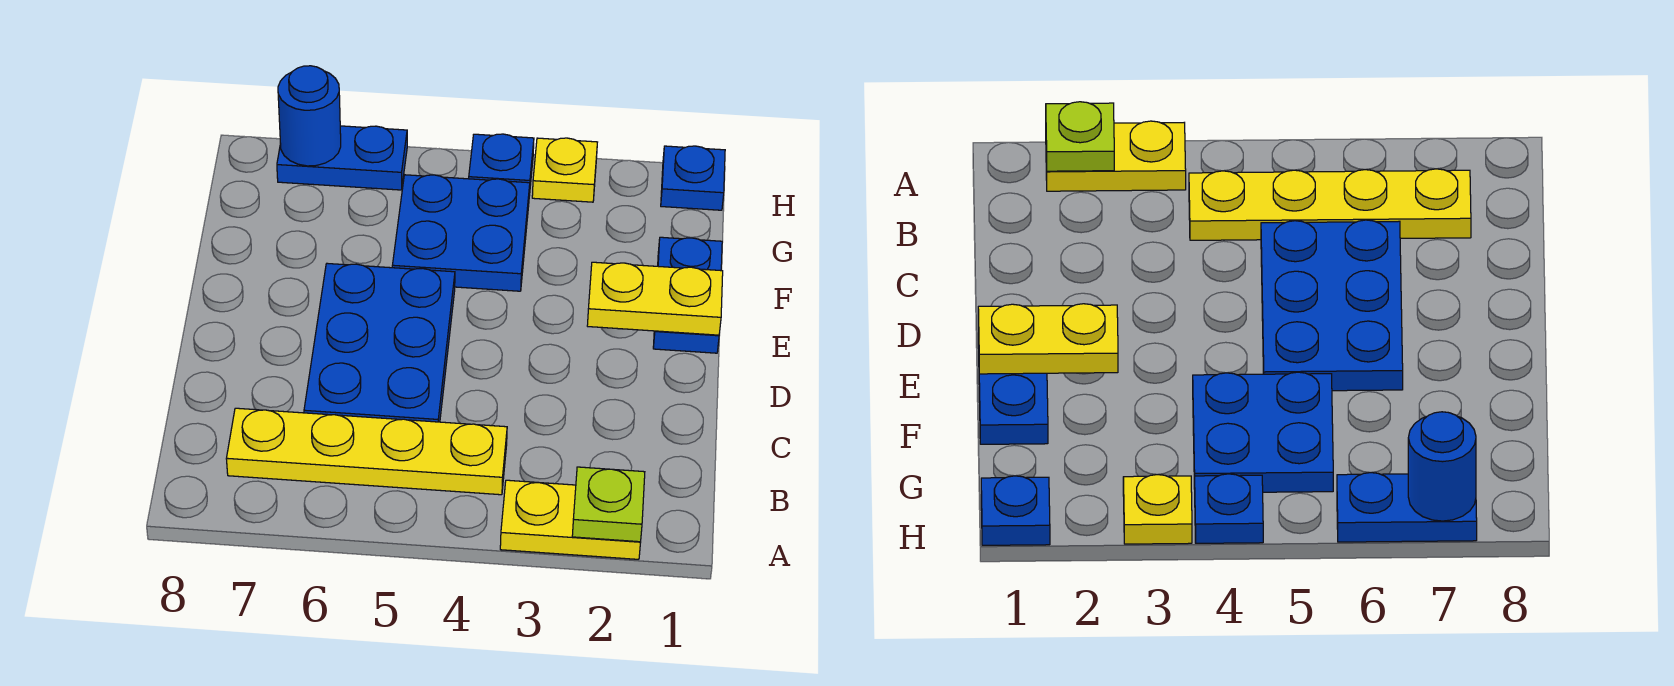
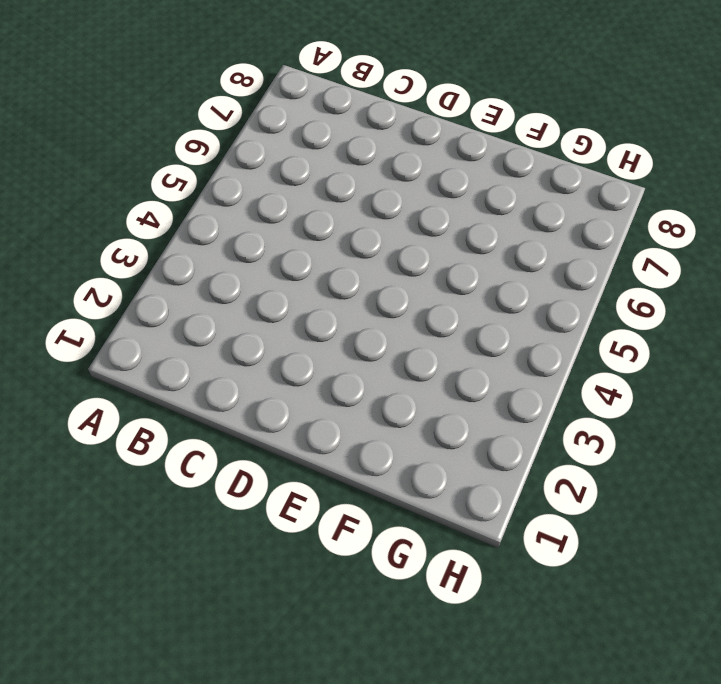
none -> yellow plate A2:A3 level 1
none -> yellow plate B4:B7 level 1
none -> blue plate C5:E6 level 1

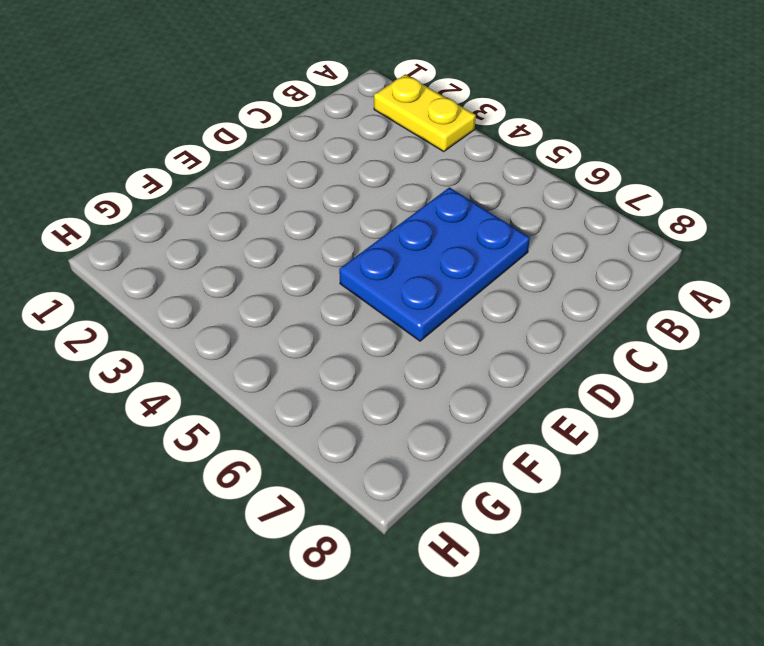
none -> yellow plate B4:B7 level 1
none -> blue plate E1:F1 level 1
none -> blue plate F4:G5 level 1

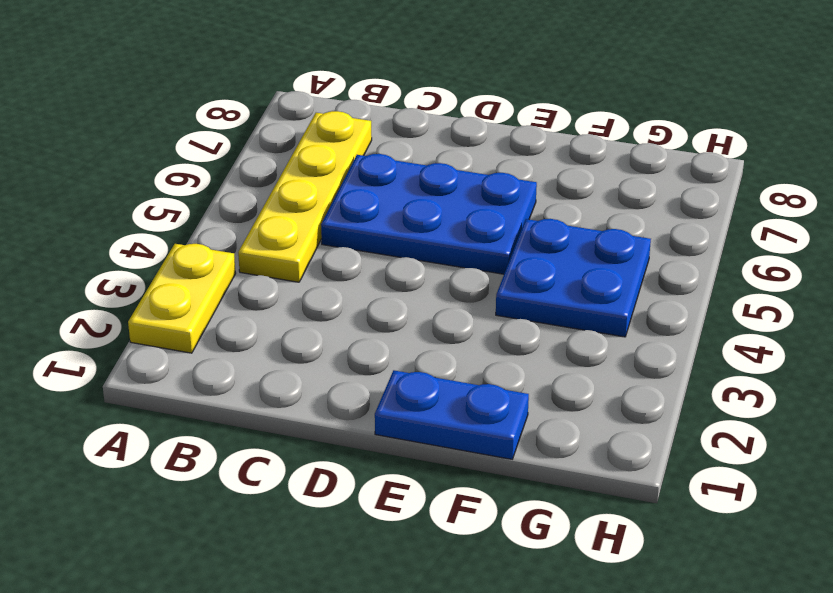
none -> blue plate H1 level 1
none -> yellow plate H3 level 1
none -> blue plate H4 level 1

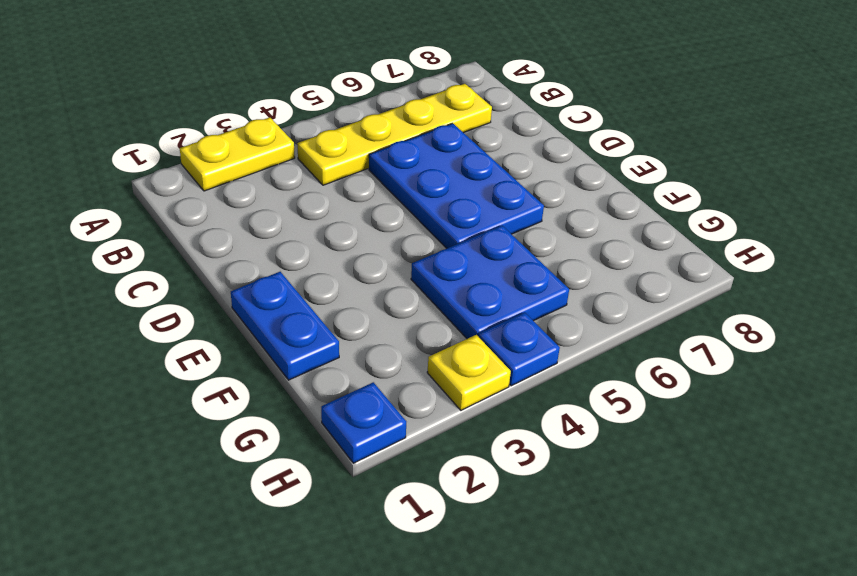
none -> blue plate H6:H7 level 1
none -> lime plate A2 level 2
none -> yellow plate E1:E2 level 2

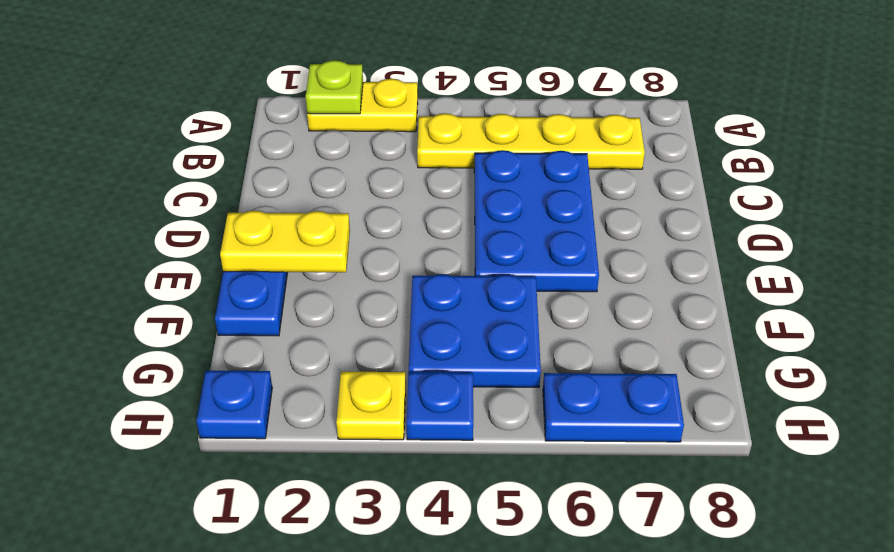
none -> blue round brick H7 level 2

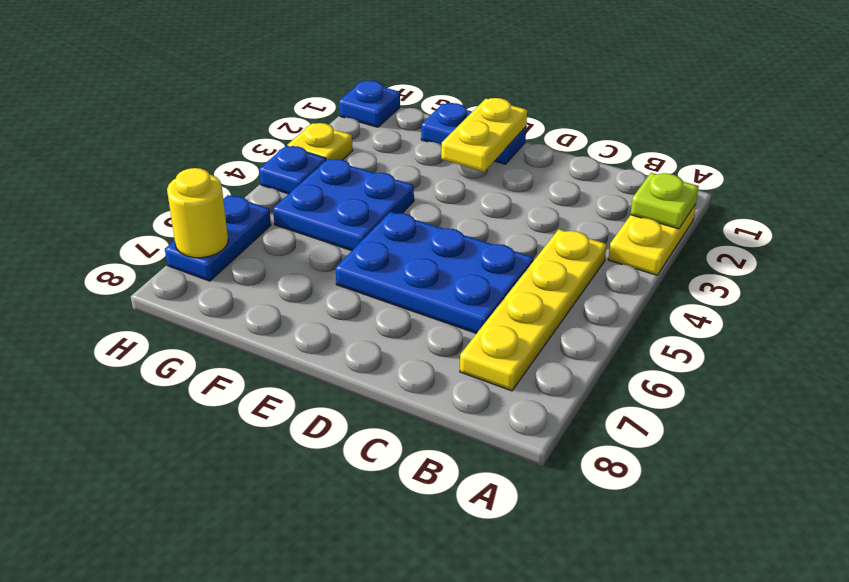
yellow round brick H7 level 2 -> blue round brick H7 level 2

